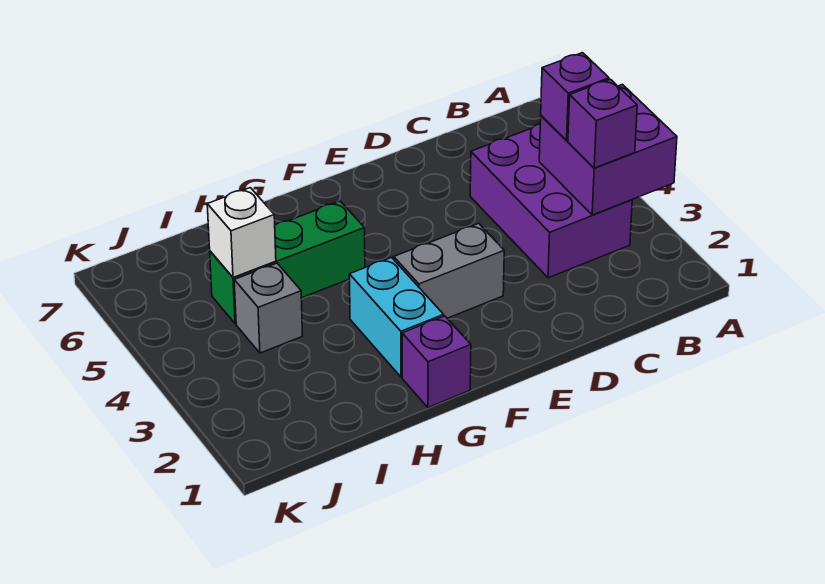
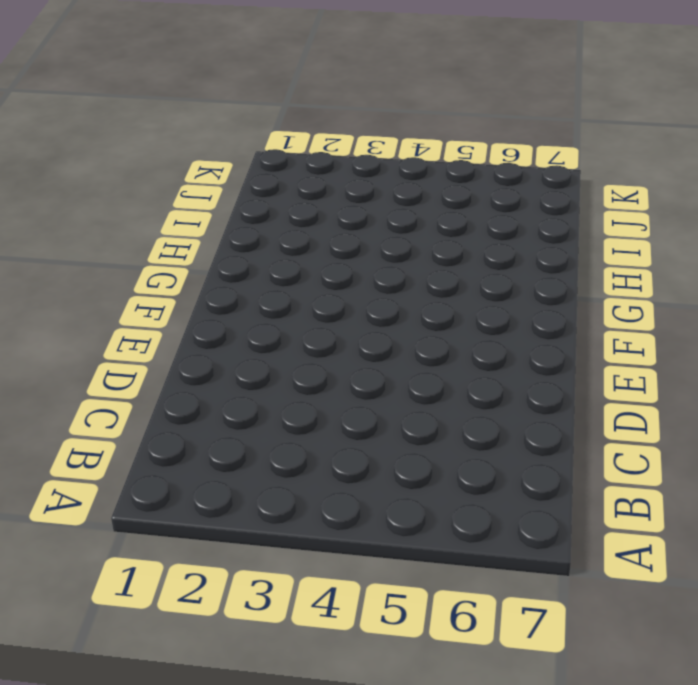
none -> purple brick B3:C5 level 1
none -> grey brick E3:F3 level 1

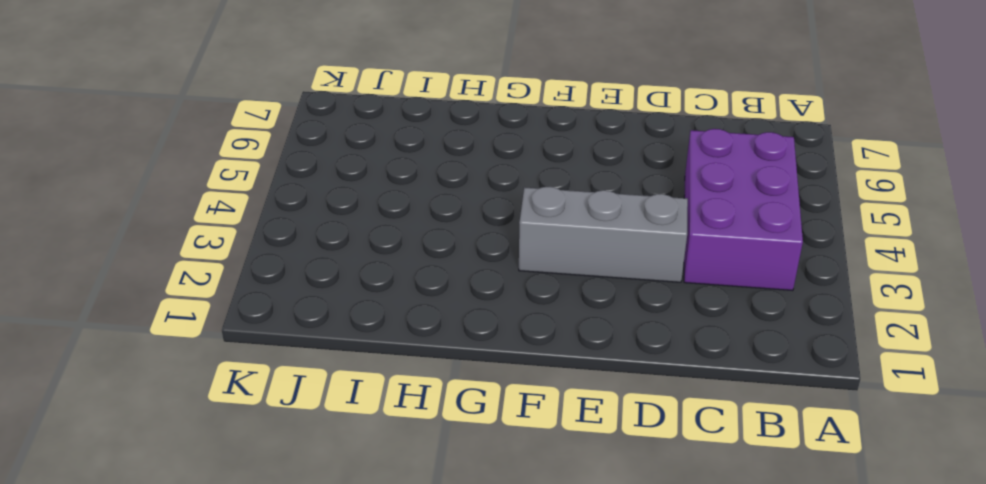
grey brick D3:F3 level 1 -> grey brick E3:F3 level 1
none -> purple brick G1 level 1
none -> cyan brick G2:G3 level 1

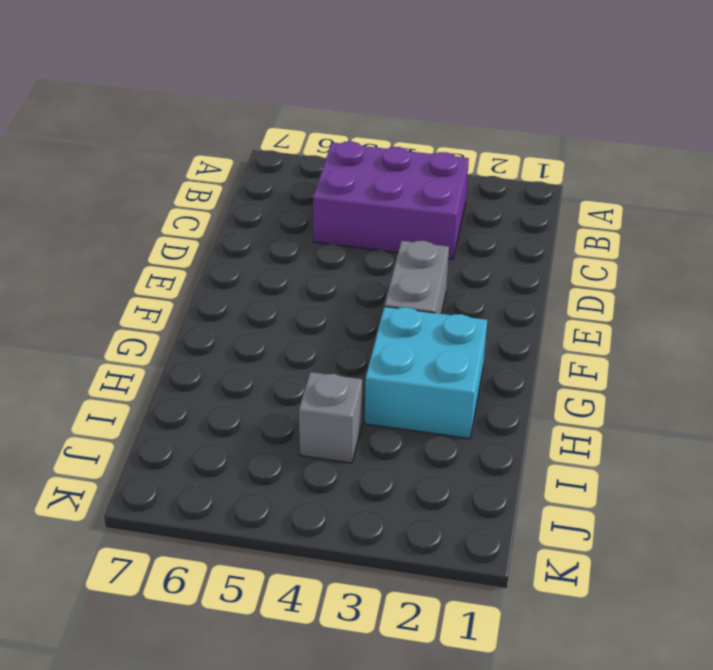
cyan brick G2:H3 level 1 -> cyan brick G2:G3 level 1
none -> purple brick G1 level 1
none -> green brick G5:I5 level 1

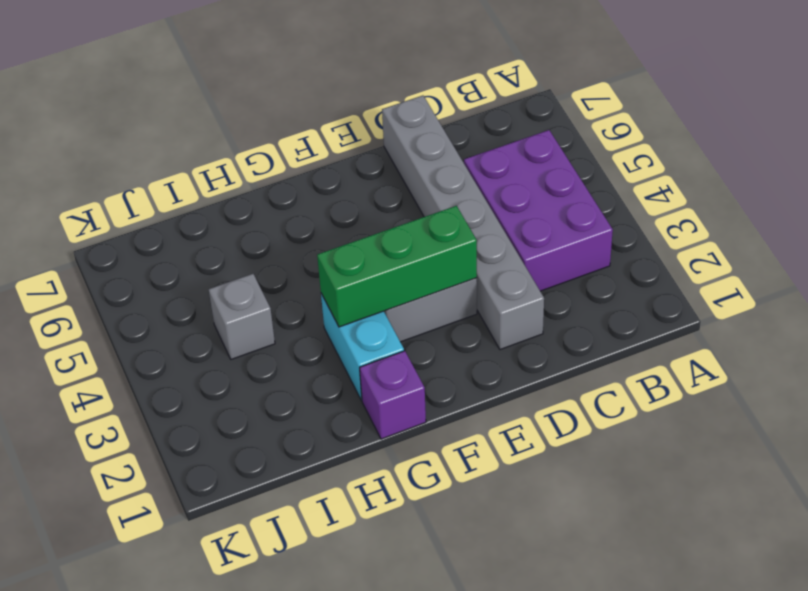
grey brick D2:D7 level 1 -> none
green brick E3:G3 level 2 -> green brick G5:I5 level 1
none -> purple brick A3:B4 level 2
none -> white brick I5 level 2

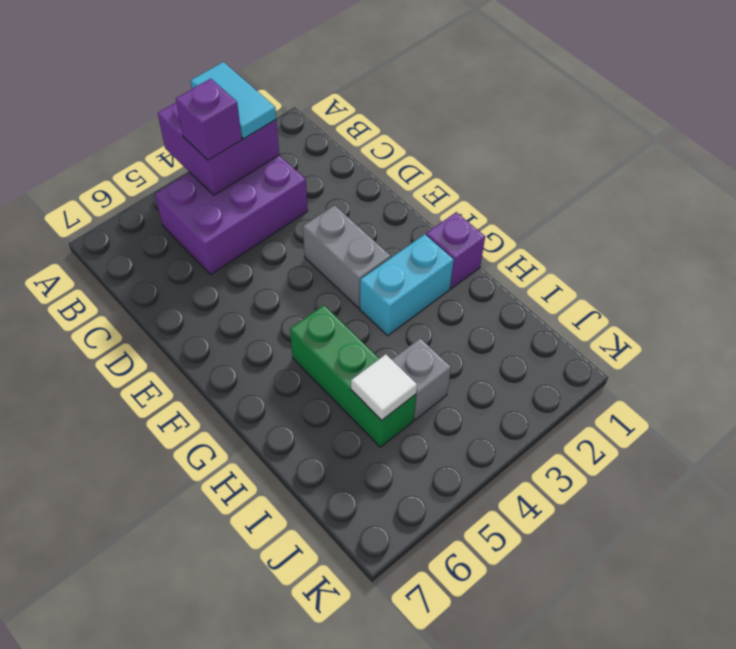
cyan tile A3:B3 level 3 -> purple brick B3 level 3
white tile I5 level 2 -> white brick I5 level 2

